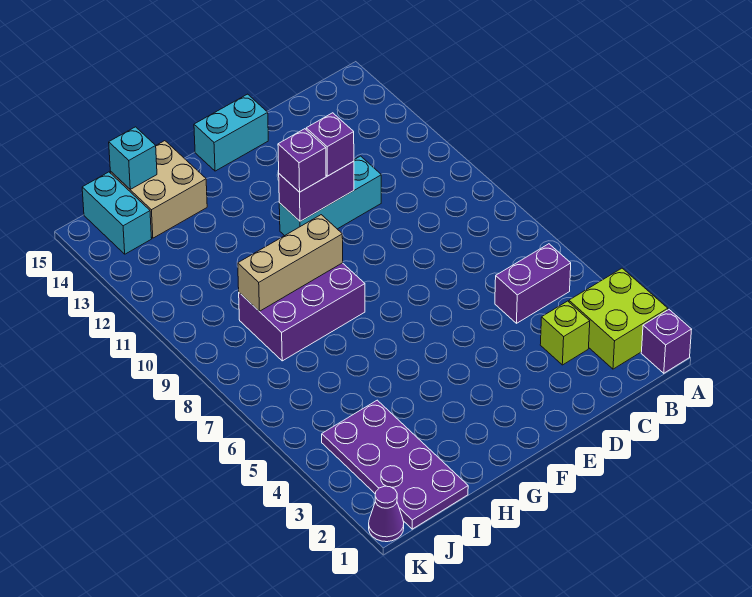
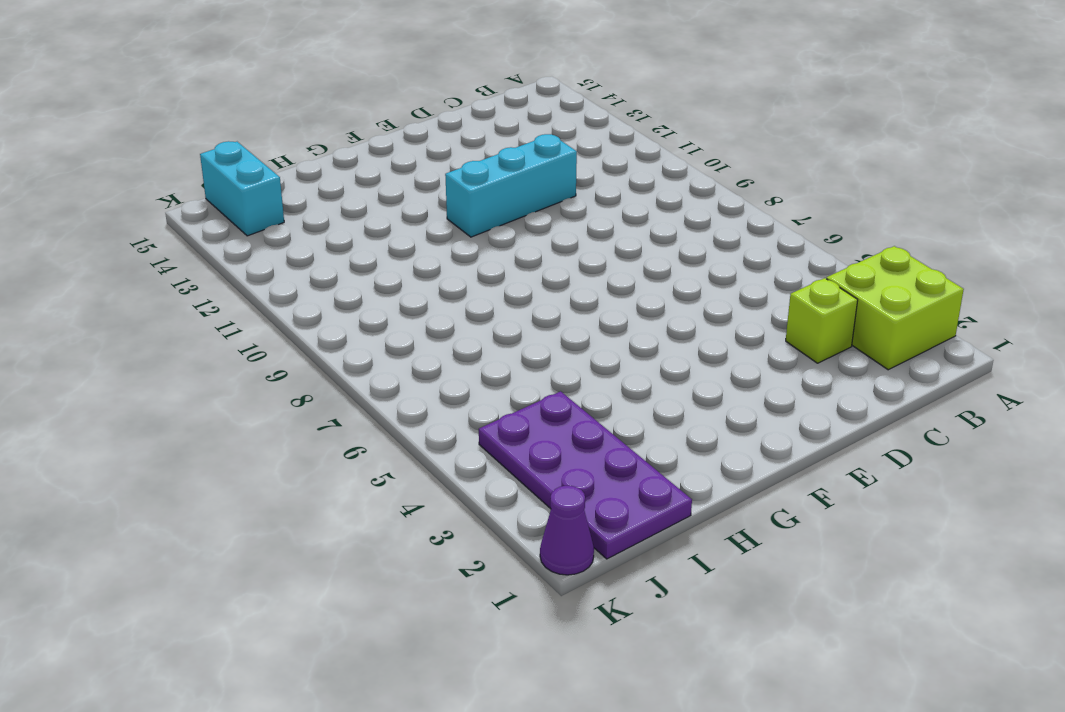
none -> purple brick A1 level 1
none -> purple brick B5:C5 level 1
none -> cyan brick E15:F15 level 1

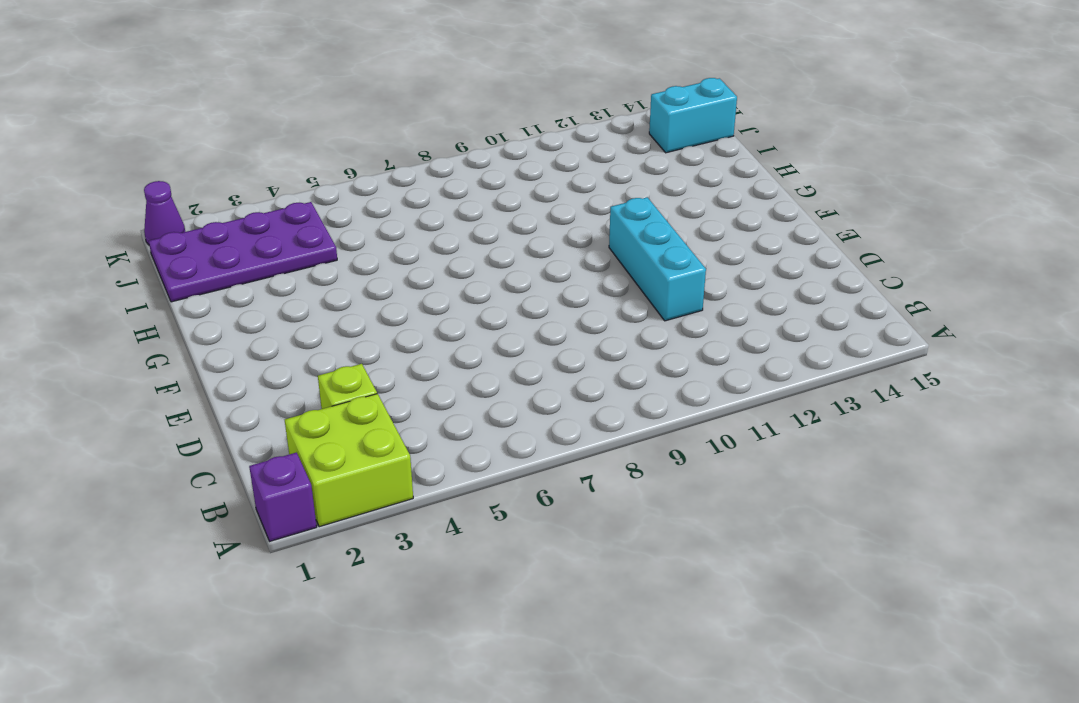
none -> purple brick B5:C5 level 1
none -> cyan brick E15:F15 level 1
none -> purple brick G8:I9 level 1

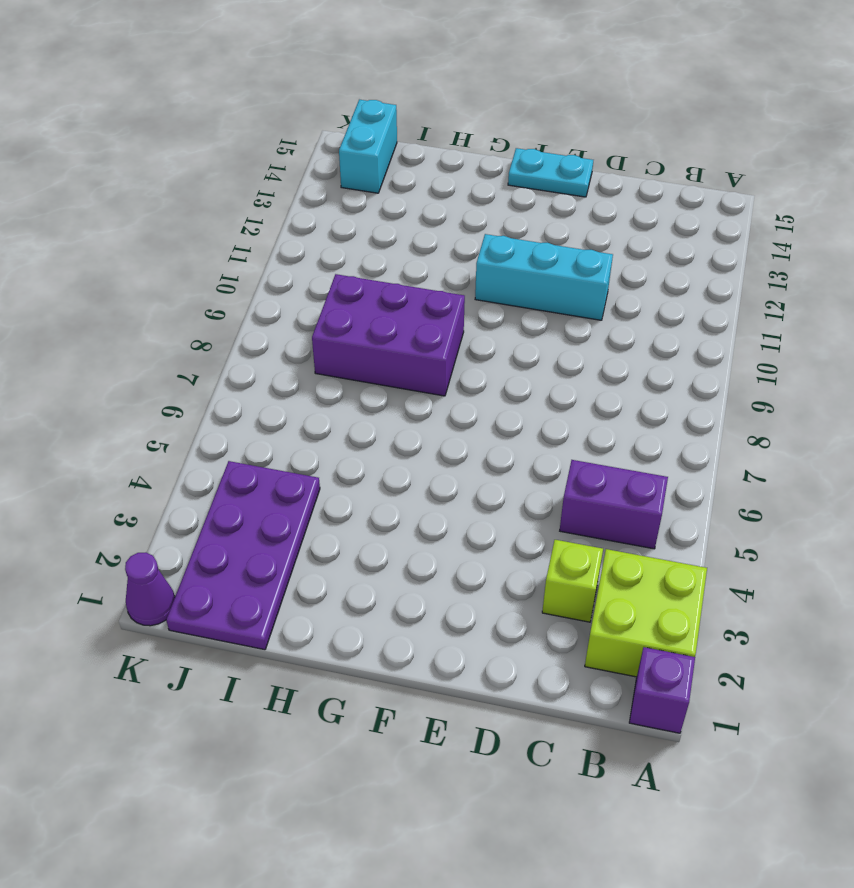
cyan plate E15:F15 level 1 -> cyan brick E15:F15 level 1
none -> tan brick H14:I15 level 1
none -> purple brick E11:F11 level 2
none -> tan brick G9:I9 level 2

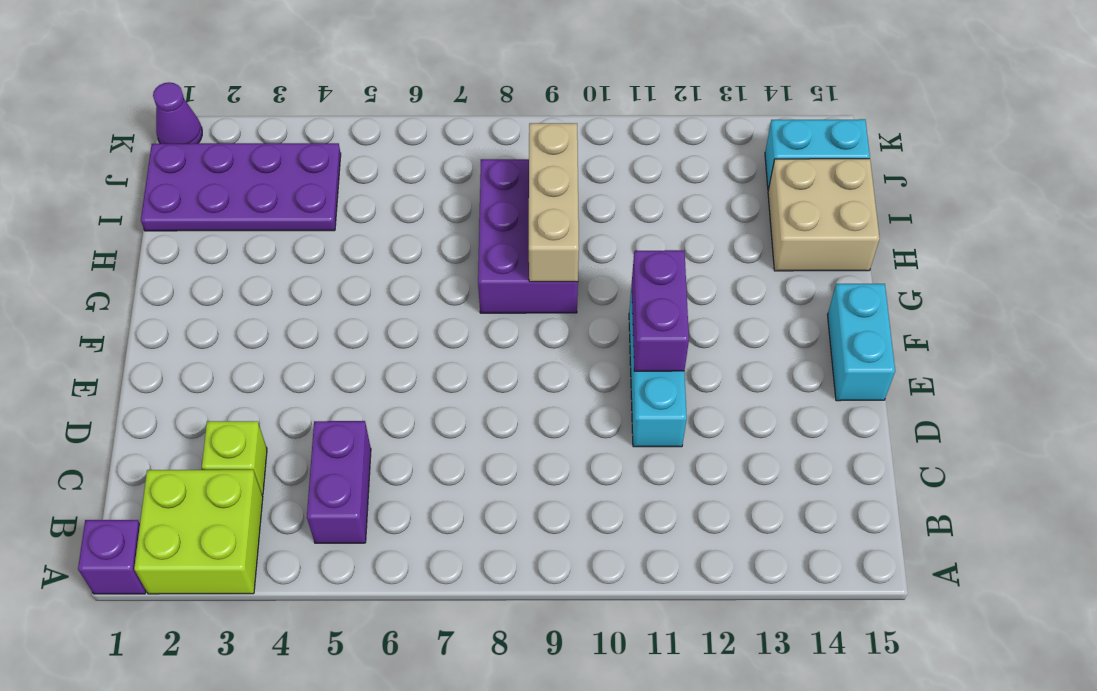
none -> cyan brick I15 level 2
none -> purple brick E11 level 3
none -> purple brick F11 level 3

